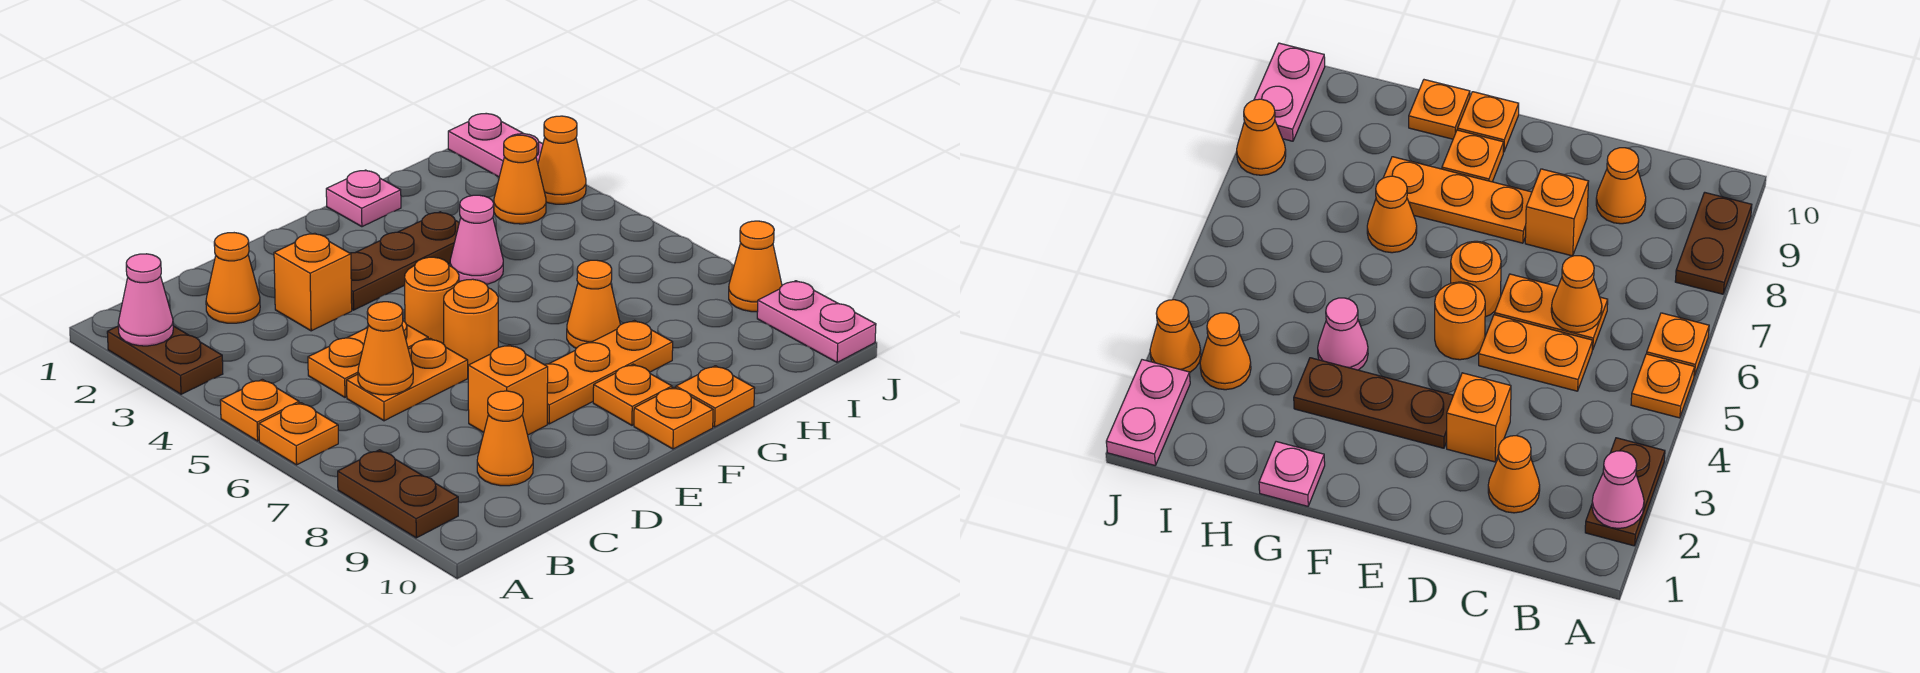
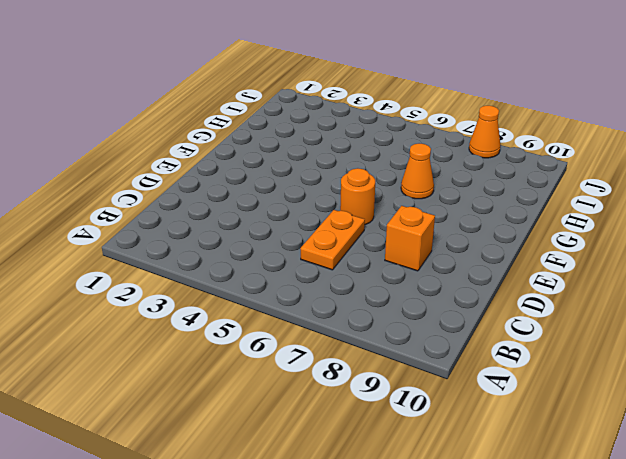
none -> brown plate A2:A3 level 1
none -> orange plate A5 level 1
none -> orange plate A6 level 1

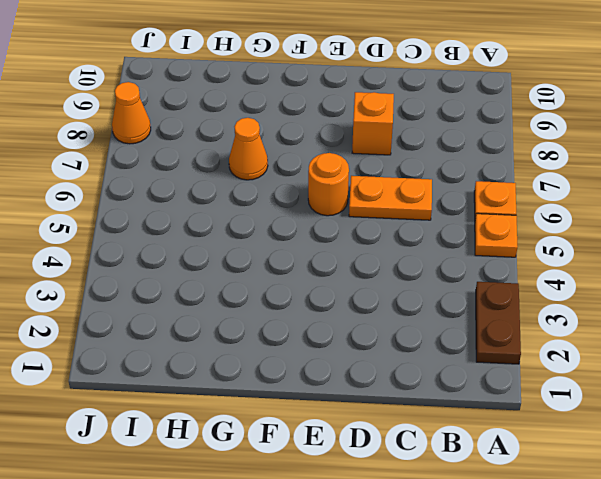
none -> brown plate A8:A9 level 1
none -> orange cone C2 level 1
none -> orange plate C5:D5 level 1

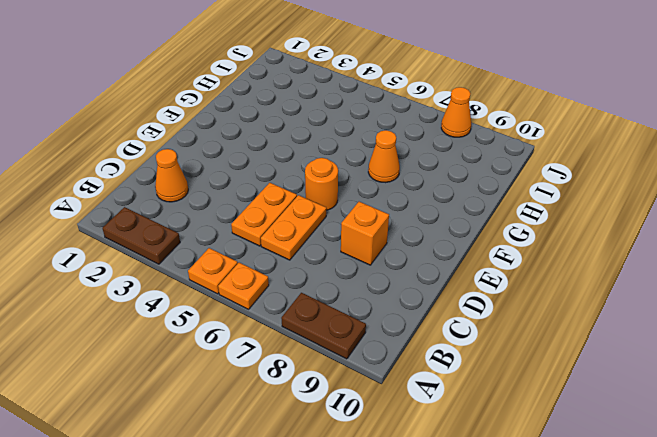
none -> orange cone C9 level 1
none -> orange brick D3 level 1
none -> brown plate E3:G3 level 1

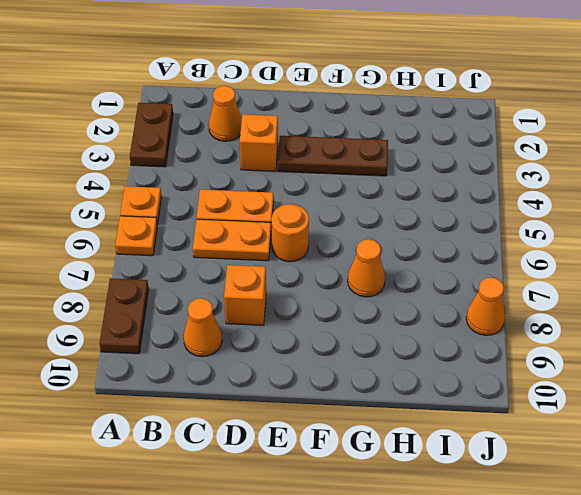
none -> orange round brick E5 level 1
none -> orange plate E8:G8 level 1
none -> orange plate F9 level 1

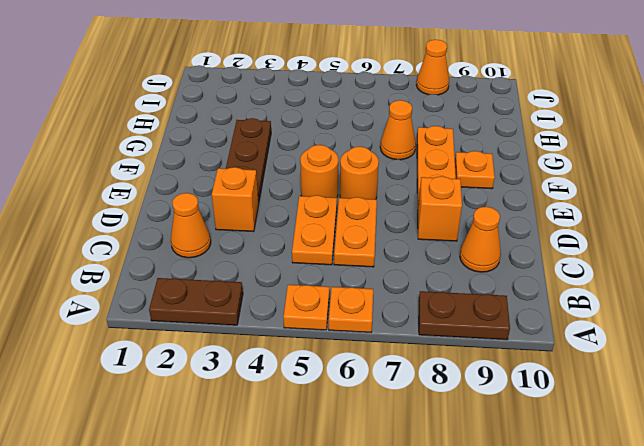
none -> orange plate F10 level 1
none -> pink plate G1 level 1
none -> pink cone G4 level 1

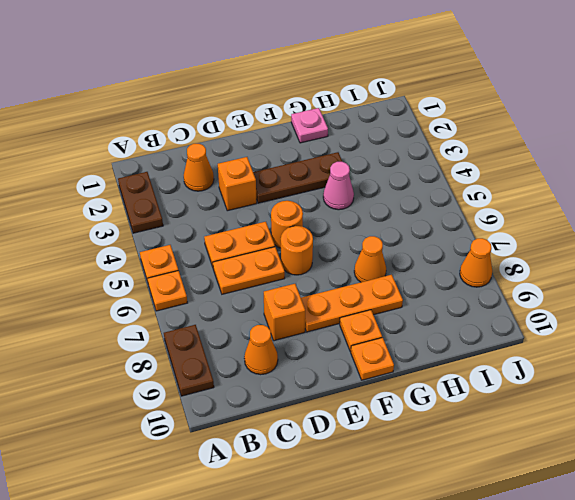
none -> orange plate G10 level 1
none -> orange cone I3 level 1
none -> pink plate J1:J2 level 1

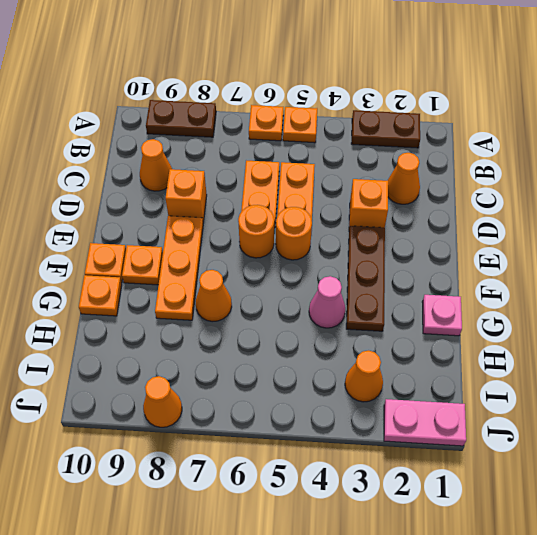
none -> orange cone J3 level 1
none -> pink plate J9:J10 level 1
none -> pink cone A2 level 2

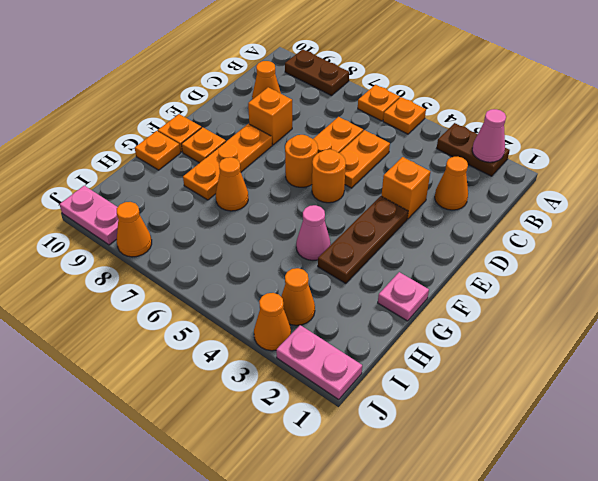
none -> orange cone C6 level 2

